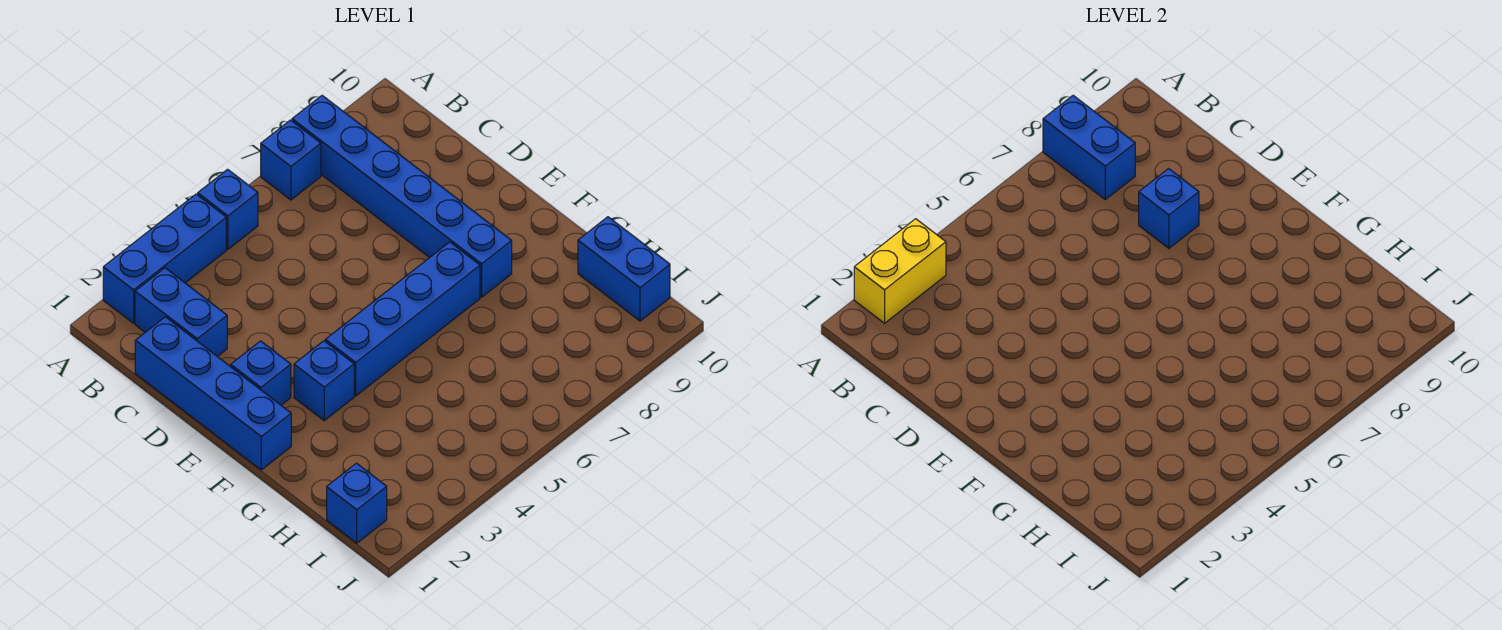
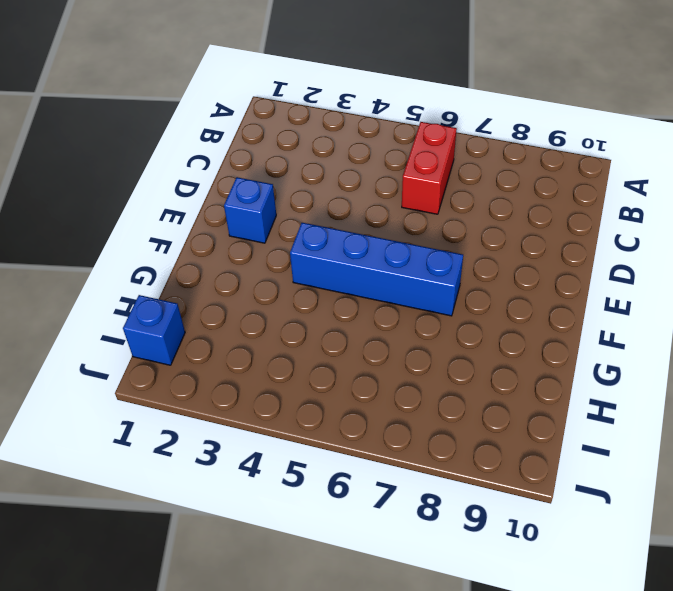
red brick B6:C6 level 1 -> none
none -> blue brick A2:A4 level 1
none -> blue brick A5 level 1
none -> blue brick A7 level 1

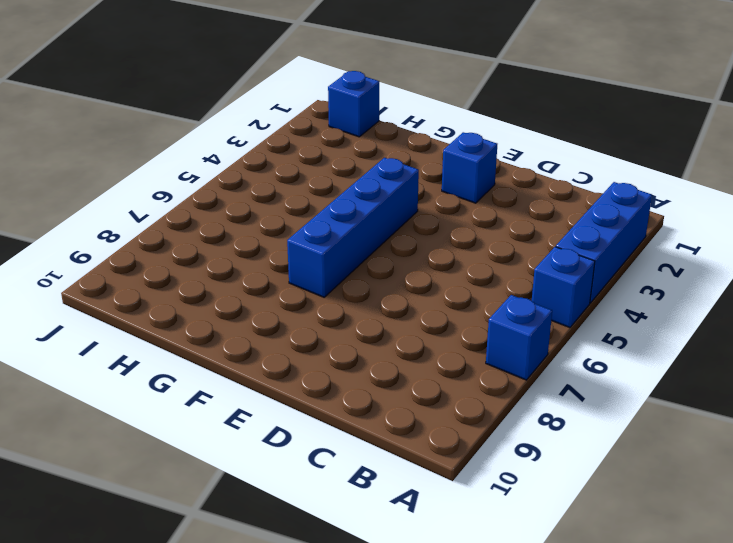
none -> blue brick A8:F8 level 1
none -> blue brick B2:C2 level 1
none -> blue brick C1:F1 level 1

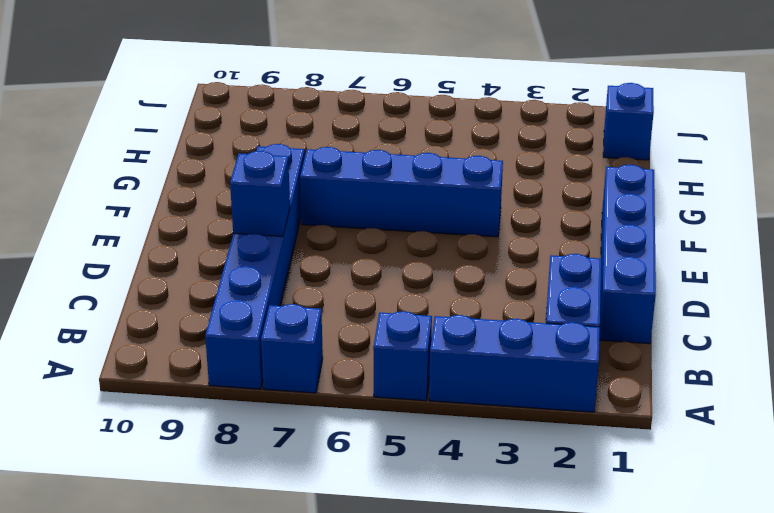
none -> blue brick E2 level 1
none -> blue brick F3 level 1
none -> blue brick H10:I10 level 1

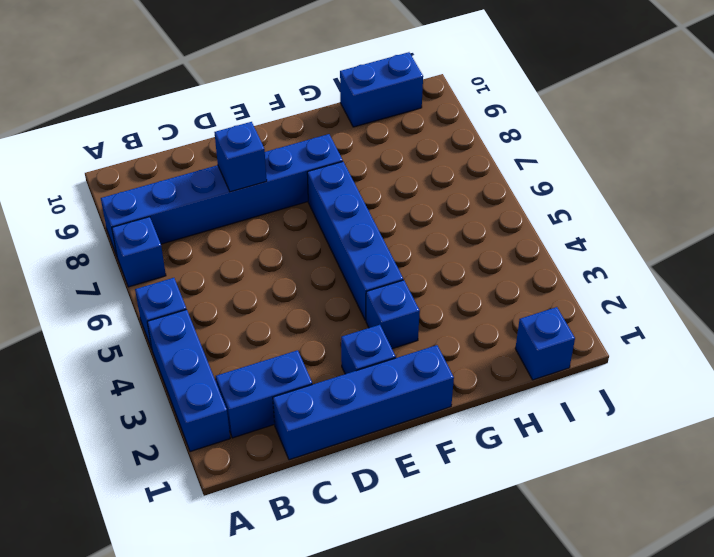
none -> yellow brick A2:A3 level 2
none -> blue brick A8:B8 level 2

